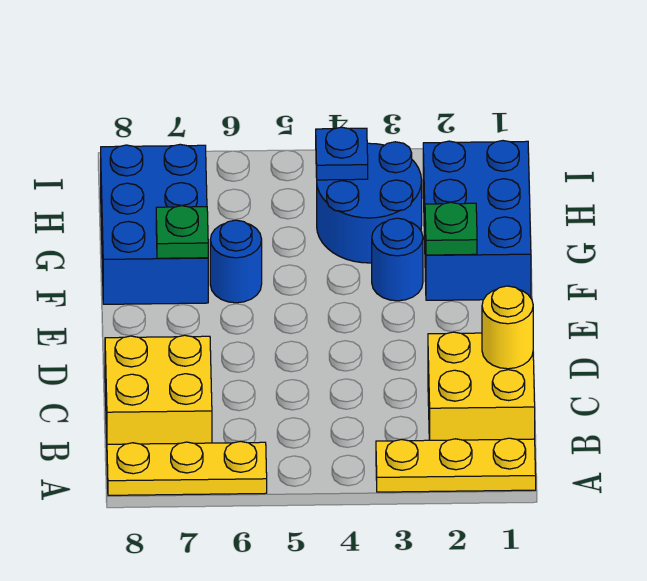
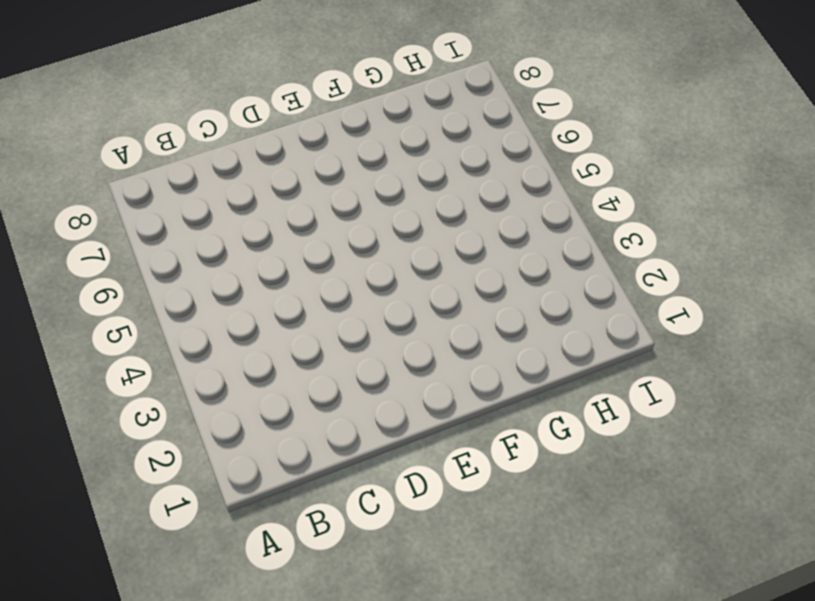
none -> yellow plate A1:A3 level 1
none -> yellow plate A6:A8 level 1
none -> yellow brick B1:C2 level 1

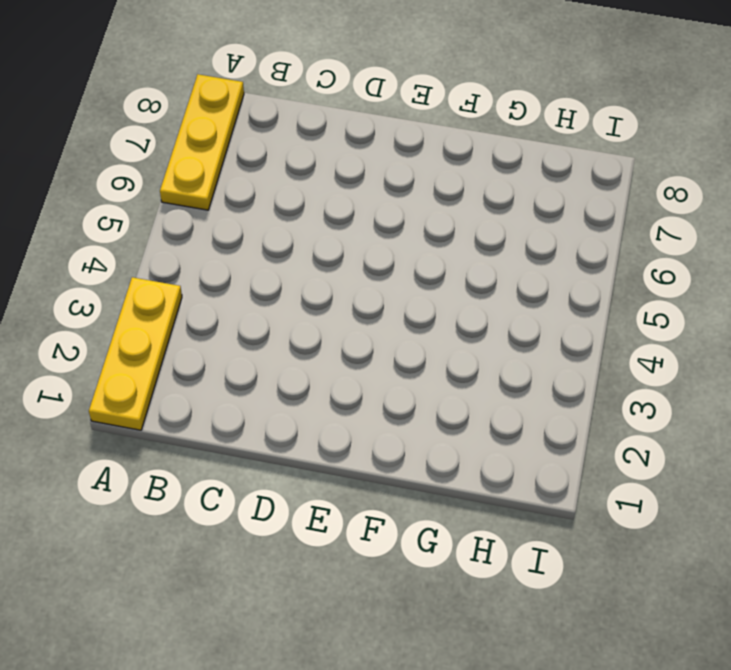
none -> yellow brick B1:C2 level 1
none -> yellow brick B7:C8 level 1
none -> blue brick F1:H2 level 1

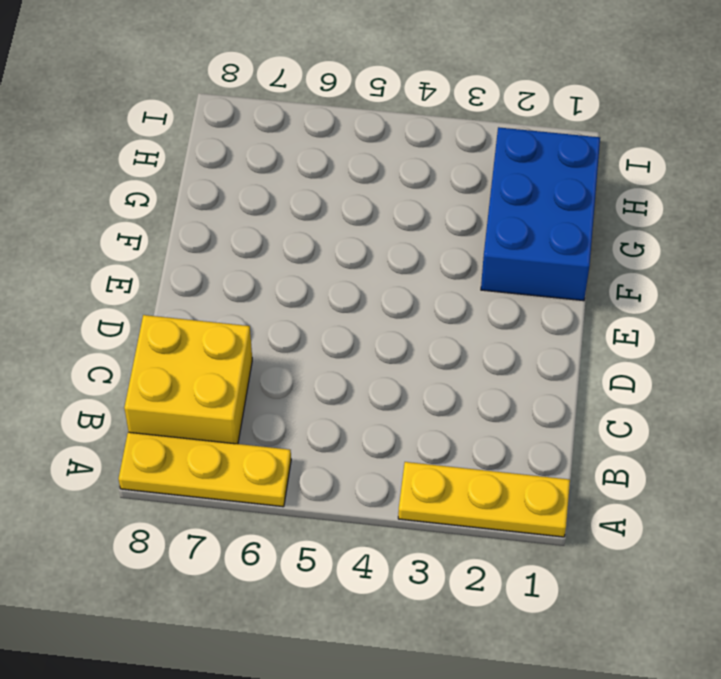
none -> yellow brick B1:C2 level 1
none -> blue round brick F3 level 1
none -> blue round brick F6 level 1

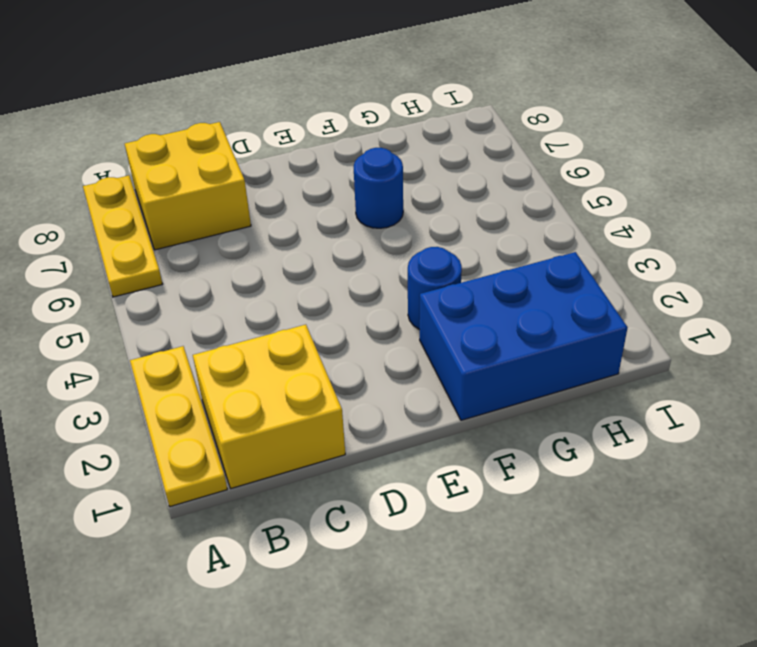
none -> blue brick F7:H8 level 1
none -> blue round brick G3:H4 level 1
none -> yellow round brick C1 level 2

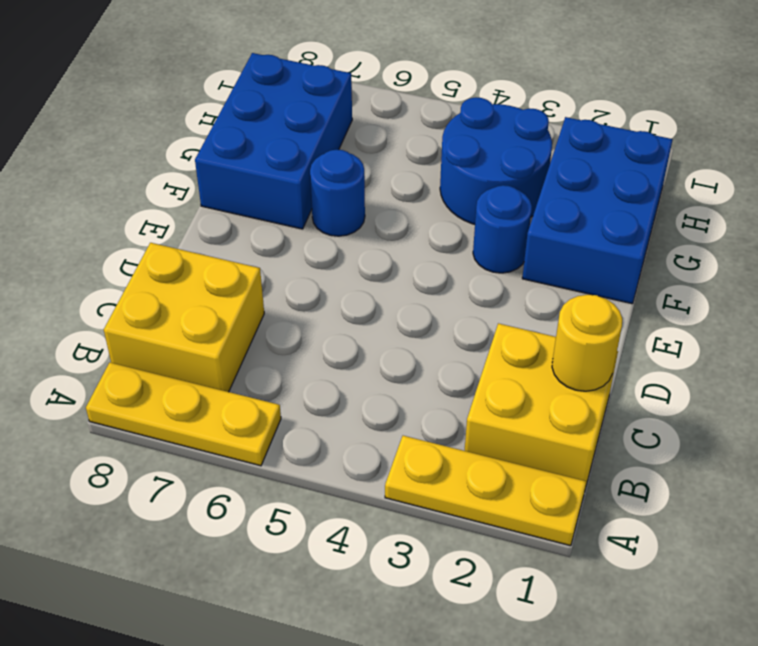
none -> green plate F2 level 2
none -> green plate F7 level 2
none -> blue plate H4 level 2

